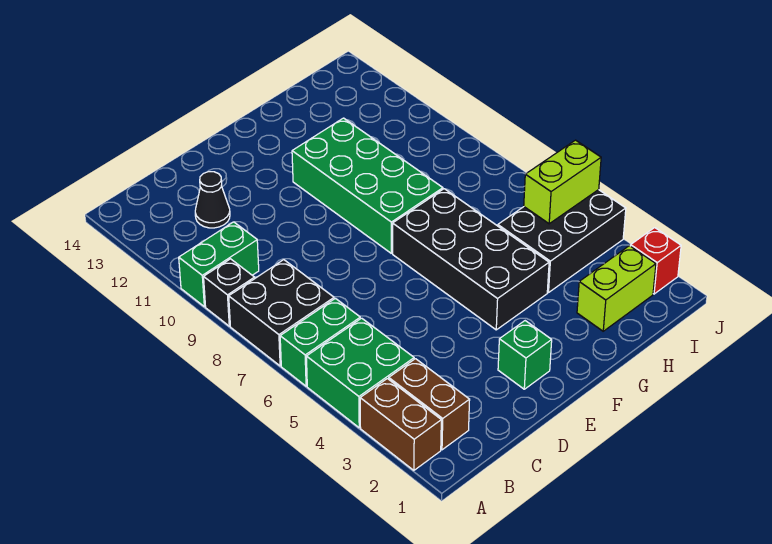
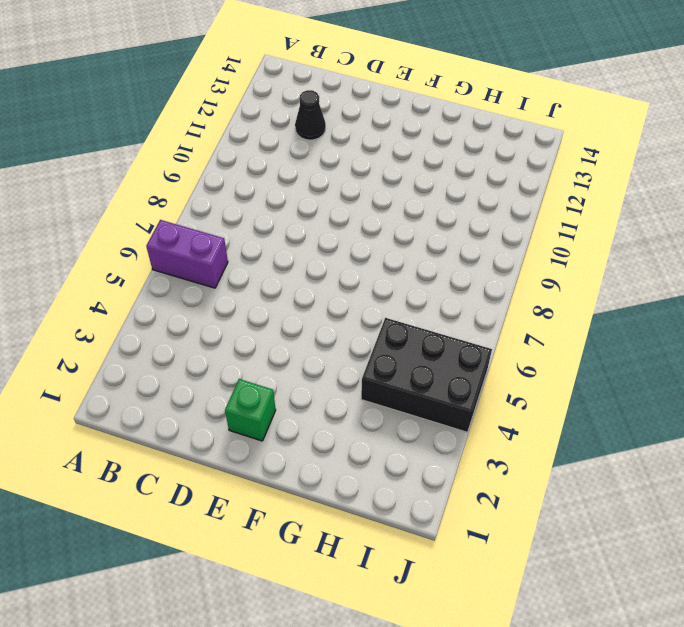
purple brick A6:B6 level 1 -> green brick A6:B6 level 1
none -> brown brick A2:A3 level 1
none -> green brick A4:B5 level 1
none -> black brick A7:B8 level 1

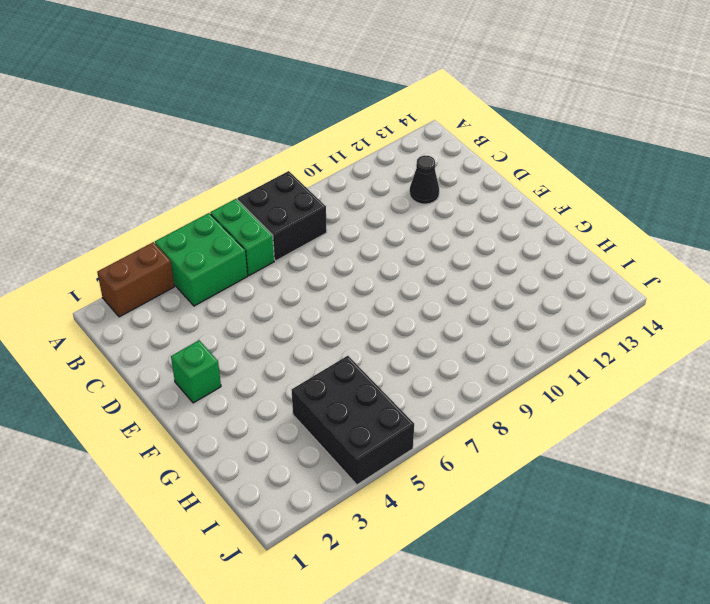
none -> black brick A9 level 1
none -> green brick A10:B10 level 1
none -> brown brick B2:B3 level 1

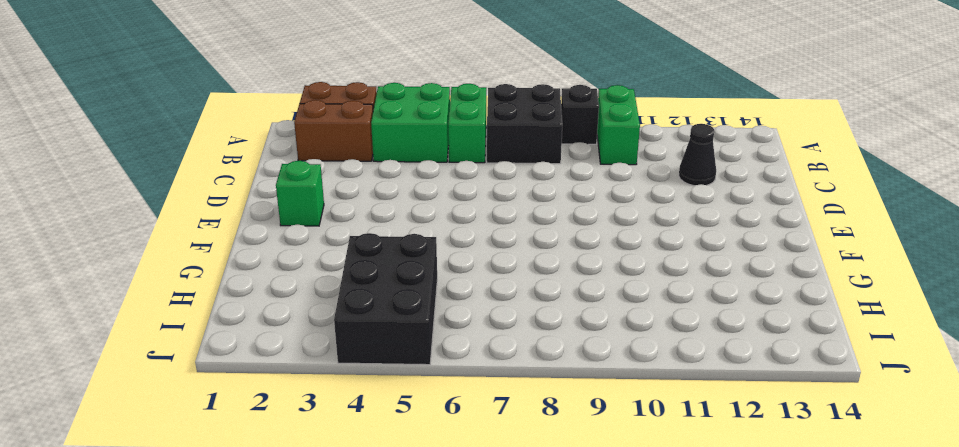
none -> black brick F4:G7 level 1
none -> green brick F8:G11 level 1
none -> lime brick H2:I2 level 1

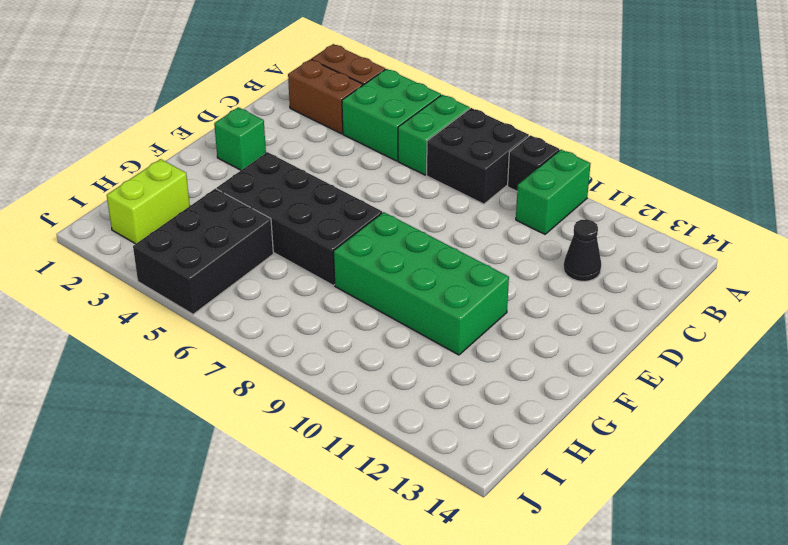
none -> red brick J2 level 1
none -> lime brick I5:J5 level 2

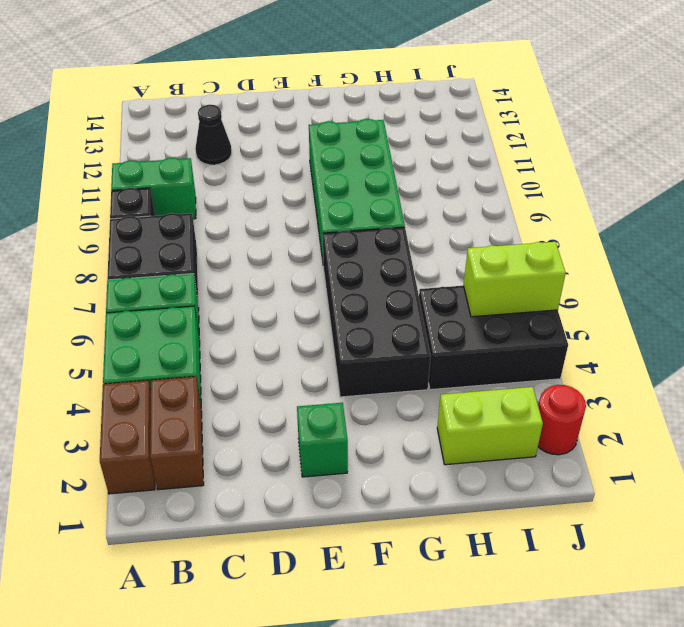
red round brick J2 level 1 -> red brick J2 level 1

